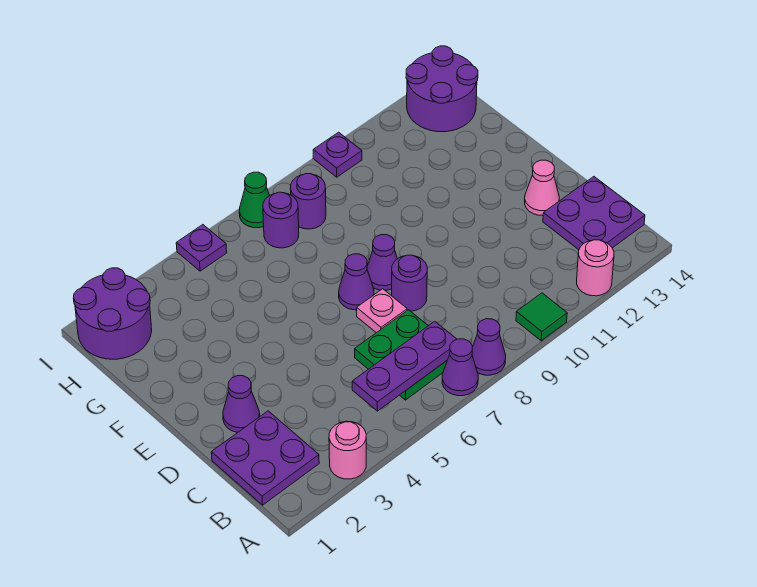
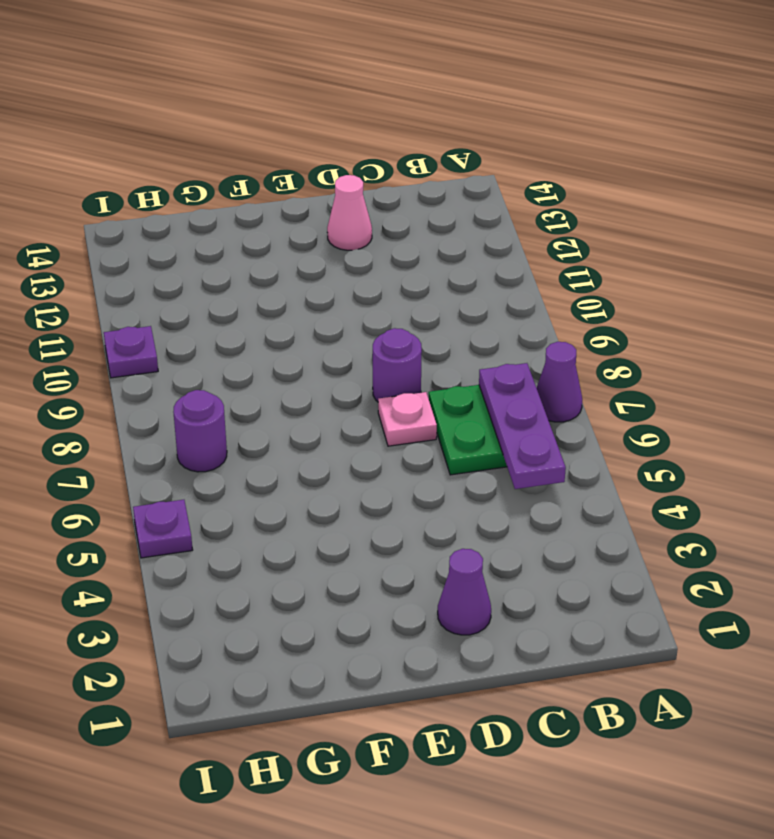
none -> pink round brick A3 level 1
none -> purple cone A8 level 1
none -> green tile A10 level 1

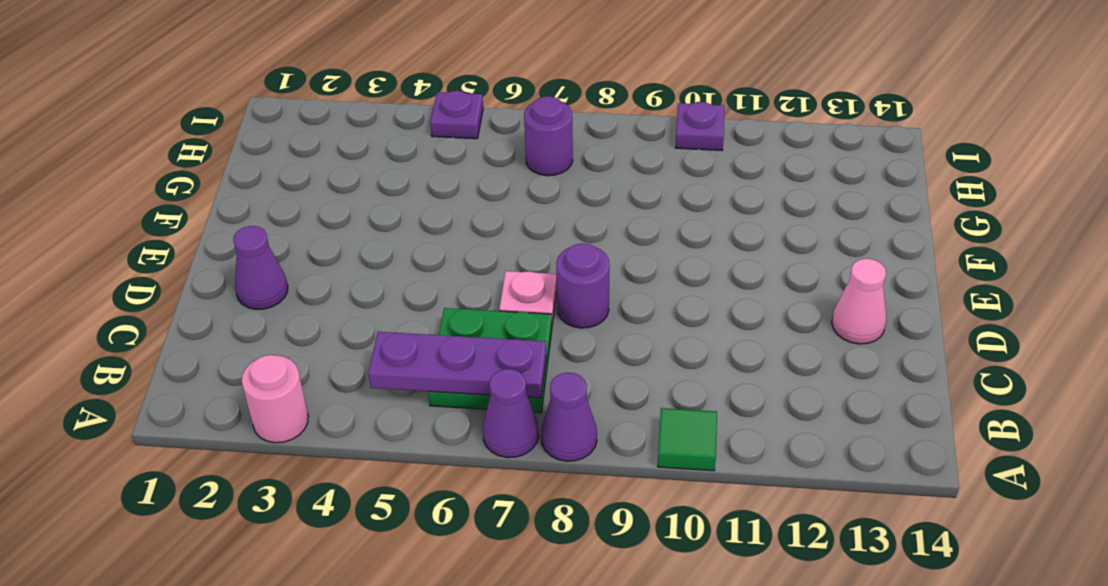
none -> pink round brick A12 level 1
none -> purple plate B1:C2 level 1
none -> purple plate B13:C14 level 1

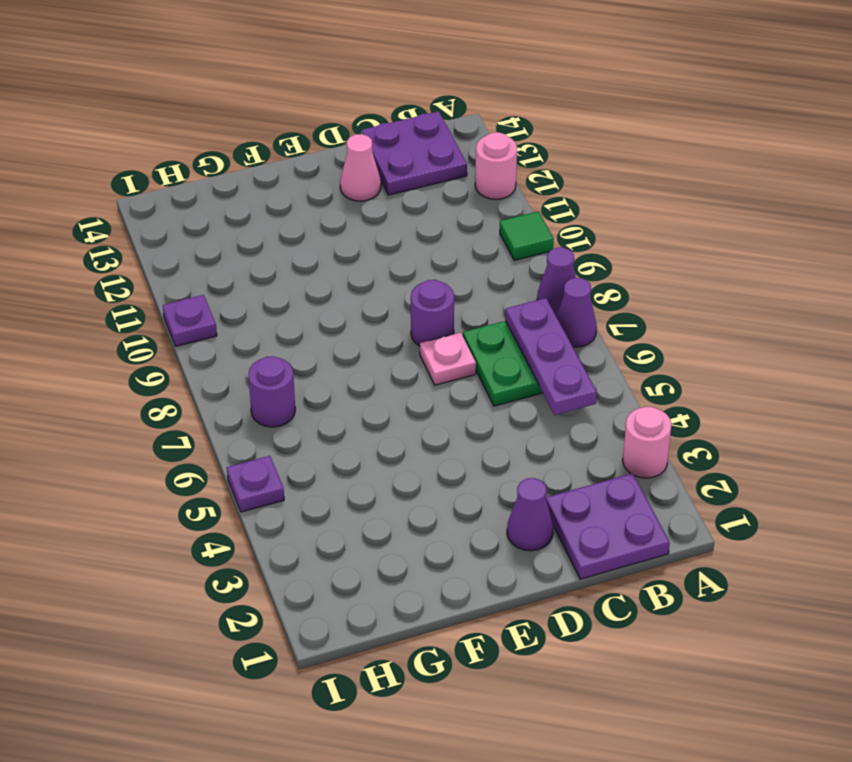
none -> purple cone E7 level 1
none -> purple cone E8 level 1
none -> purple round brick H1:I2 level 1

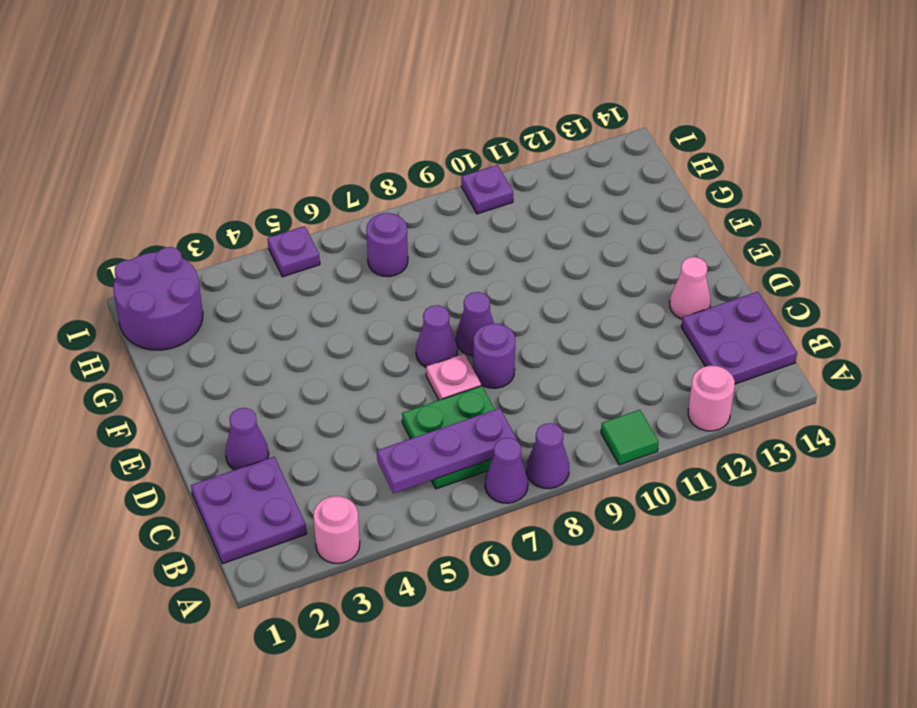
none -> purple round brick H8 level 1
none -> purple round brick H13:I14 level 1
none -> green cone I7 level 1

